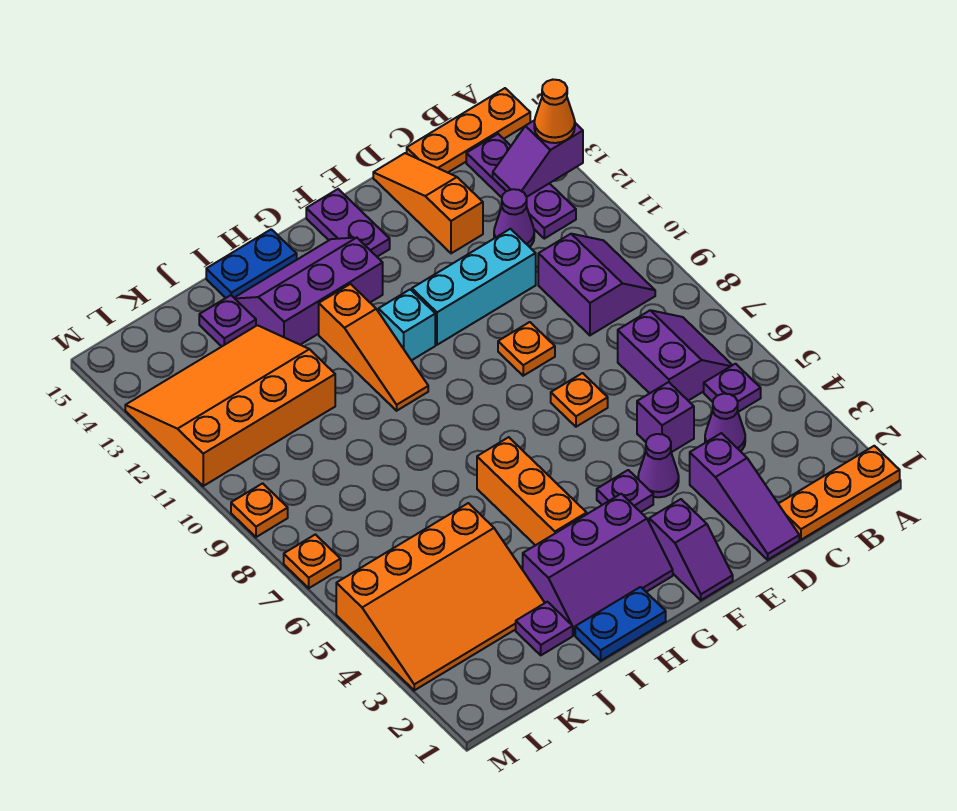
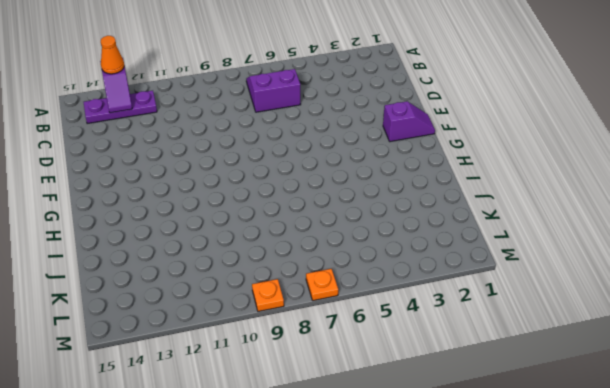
none -> orange plate A1:C1 level 1
none -> orange plate A15:C15 level 1
none -> purple plate B5 level 1
none -> purple slope B9:C10 level 1 top C

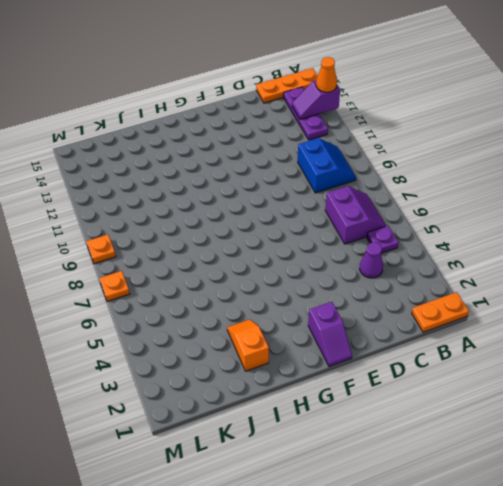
orange plate A1:B1 level 1 -> orange plate A1:C1 level 1
blue slope B9:C10 level 1 top C -> purple slope B9:C10 level 1 top C
orange slope I2:I3 level 1 top 2 -> purple slope G2:I3 level 1 top 3
none -> purple cone C12 level 1
none -> purple slope D1:D3 level 1 top 3
none -> purple brick D5 level 1
none -> cyan brick D11:F11 level 1

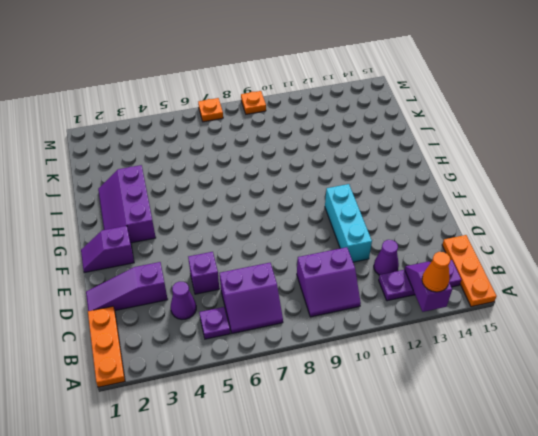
none -> orange slope D13:D15 level 1 top 13
none -> purple cone E4 level 1
none -> orange plate E7 level 1
none -> orange plate E9 level 1

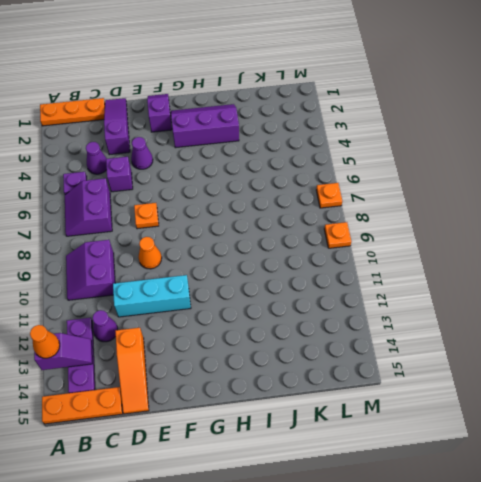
orange cone E9 level 1 -> orange plate E9 level 1
none -> purple plate F4 level 1
none -> purple plate F14:F15 level 1
none -> cyan brick G11 level 1
none -> purple slope G13:I14 level 1 top 13

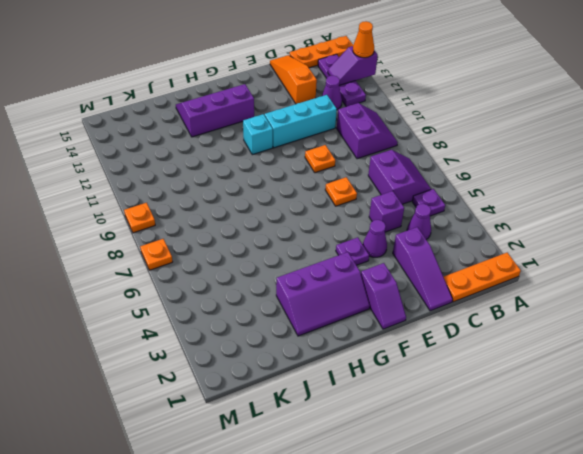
none -> purple plate F14:F15 level 1
none -> blue plate H1:I1 level 1
none -> orange brick H4:H6 level 1
none -> orange slope H10:H12 level 1 top 12

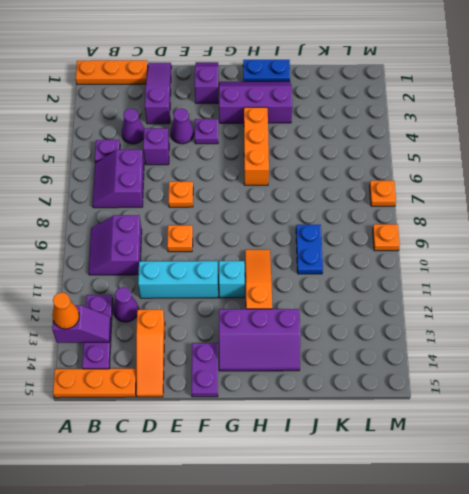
blue plate J9:J10 level 1 -> blue plate H15:I15 level 1
none -> purple plate J2 level 1
none -> orange slope J3:M5 level 1 top 5
none -> orange slope J11:M13 level 1 top 11
none -> purple plate J14 level 1

